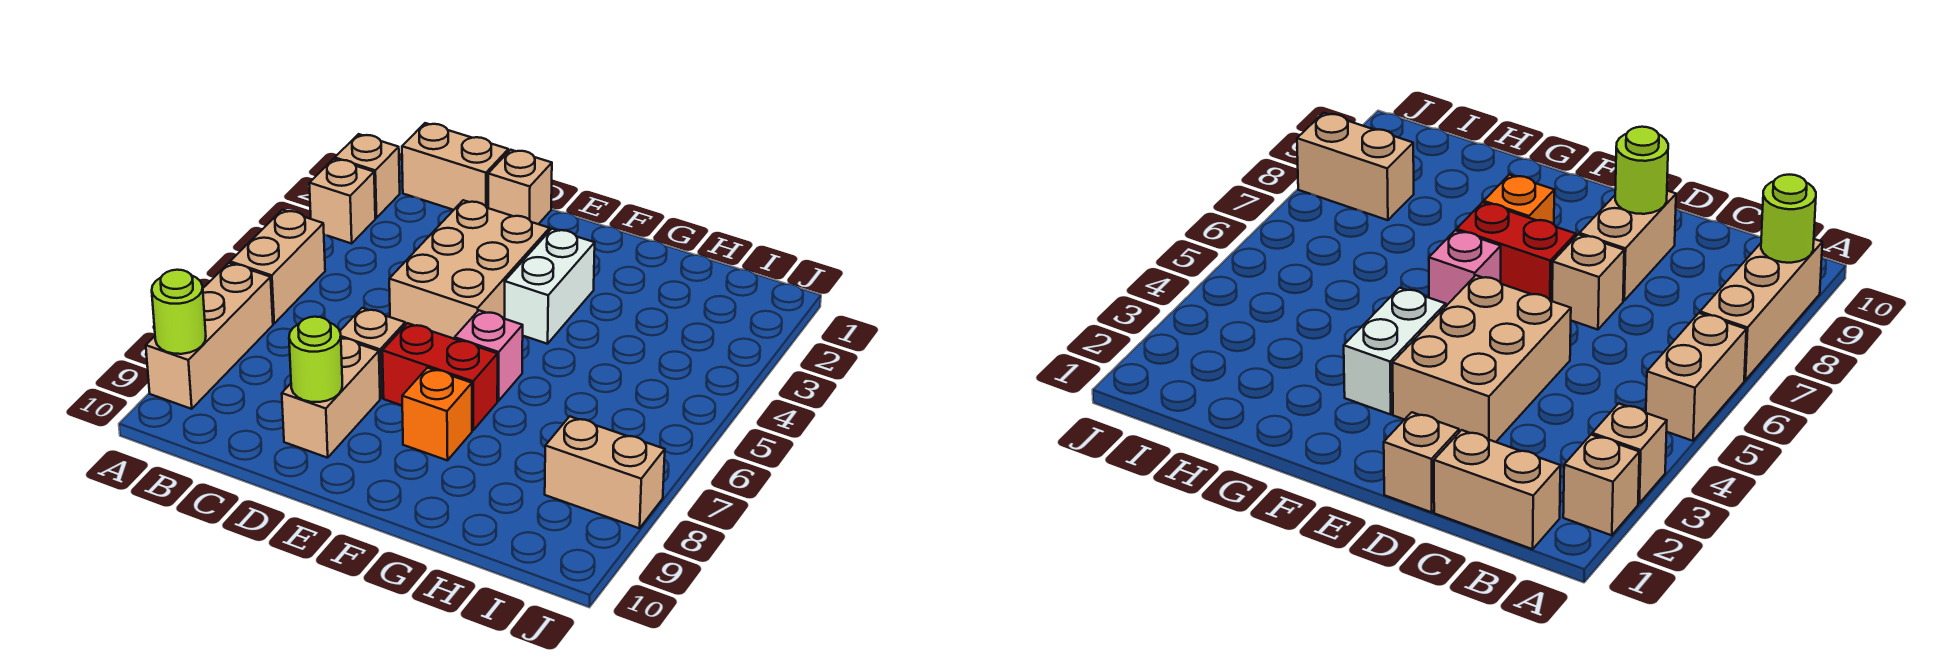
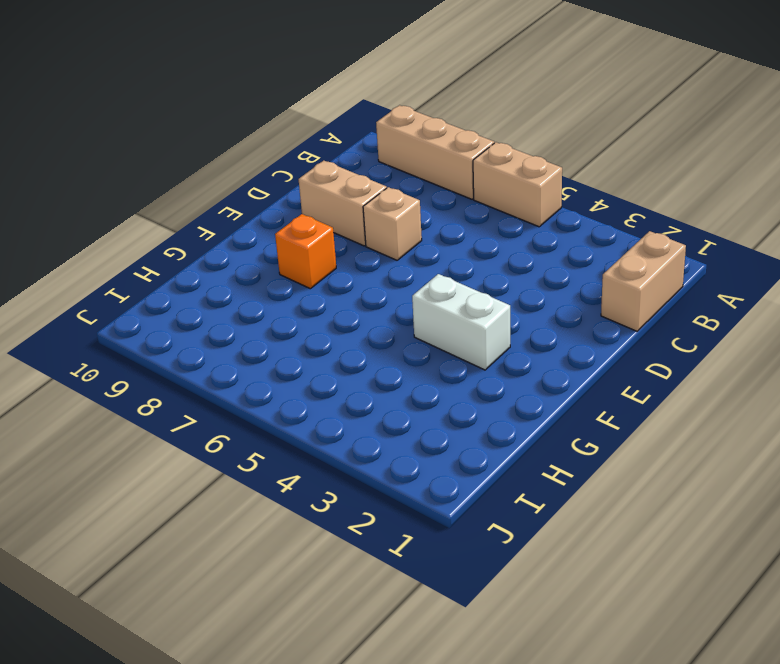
none -> tan brick A2 level 1
none -> tan brick A3 level 1
none -> tan brick D1 level 1

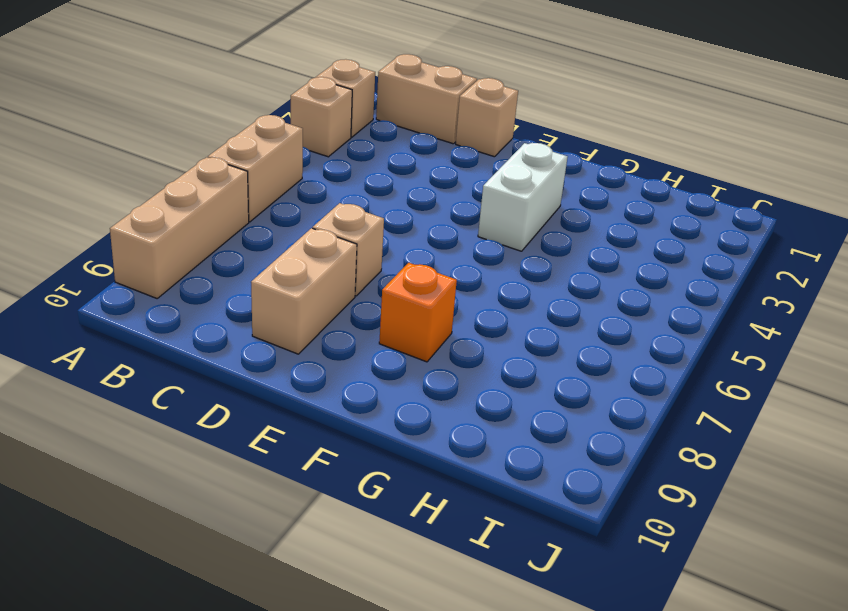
none -> tan brick D3:E5 level 1
none -> red brick E7:F7 level 1
none -> pink brick F6 level 1

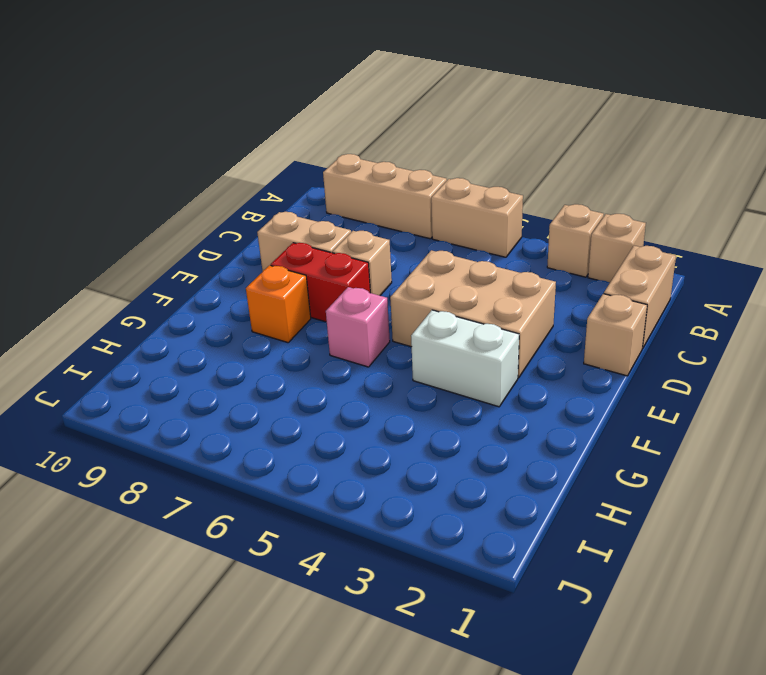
red brick E7:E8 level 1 -> red brick E7:F7 level 1
none -> tan brick I8:J8 level 1
none -> lime round brick A9 level 2
none -> lime round brick D9 level 2

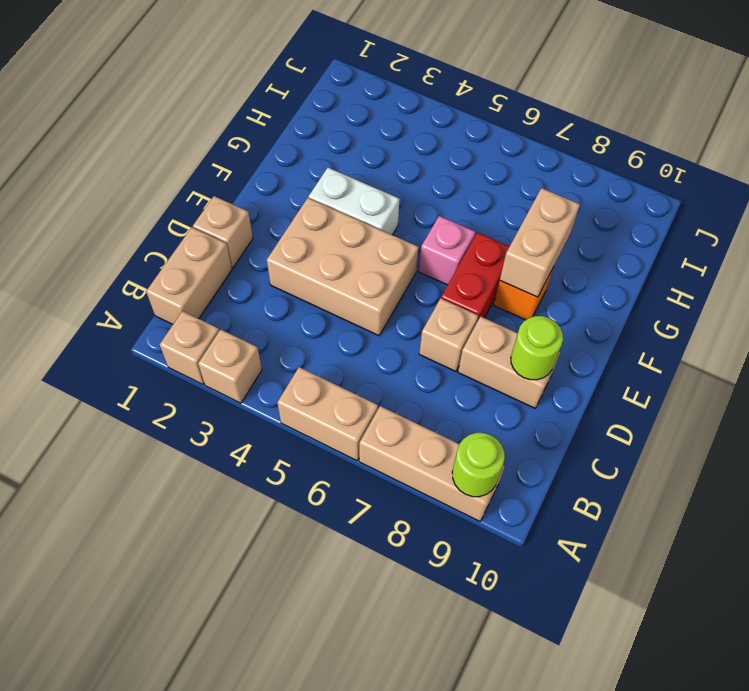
tan brick F8:G8 level 2 -> tan brick I8:J8 level 1

